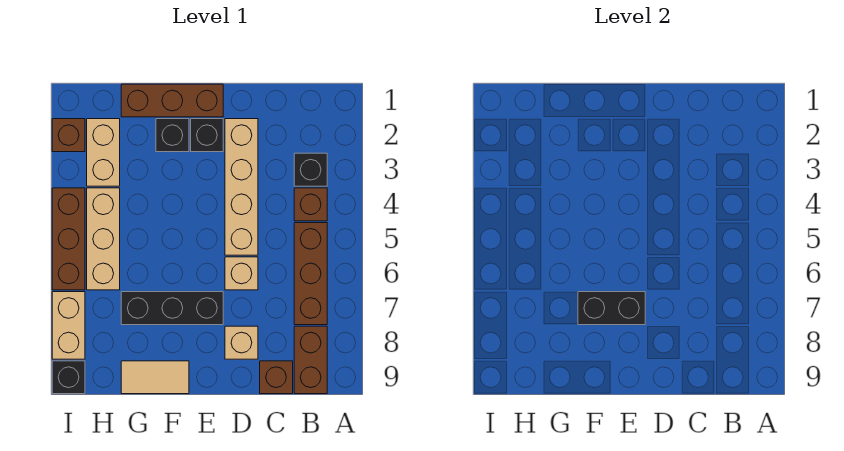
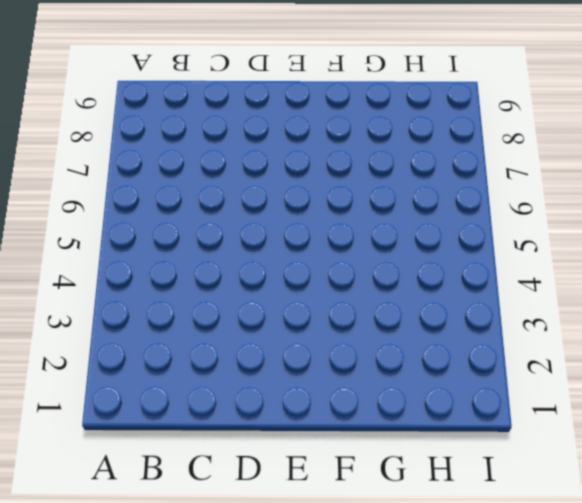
none -> black brick B3 level 1
none -> brown brick B4 level 1
none -> brown brick B5:B7 level 1

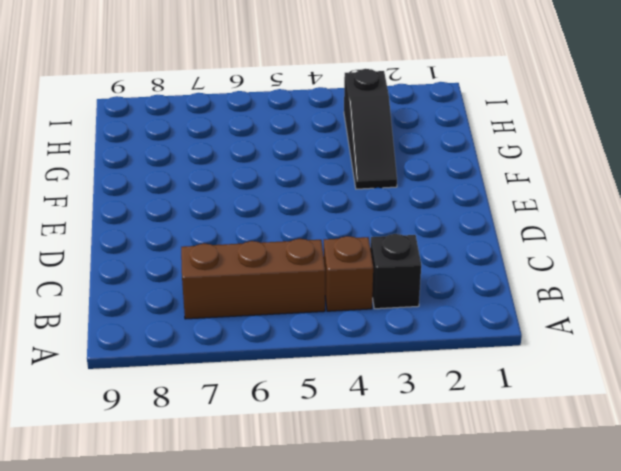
black slope F3:H3 level 1 top H -> tan brick H2:H3 level 1
none -> brown brick B8:B9 level 1
none -> brown brick C9 level 1
none -> tan brick D2:D5 level 1

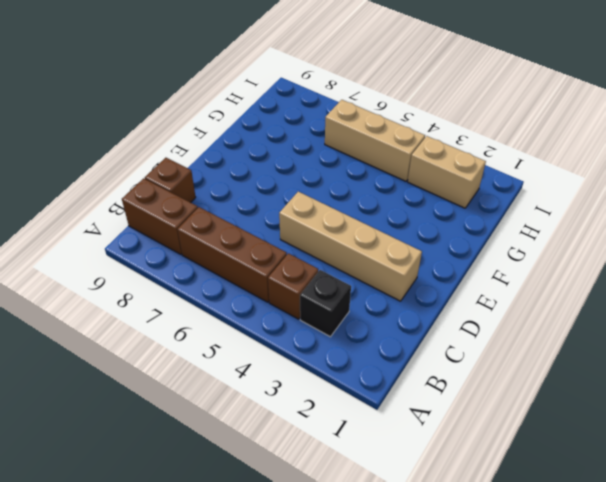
none -> tan brick D6 level 1
none -> tan brick D8 level 1
none -> brown brick E1:G1 level 1

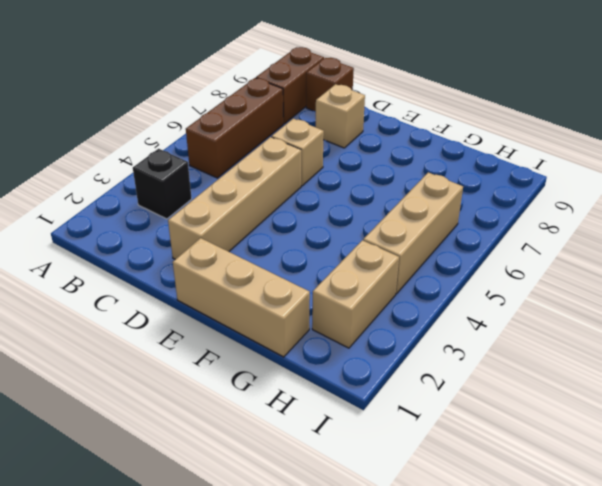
tan brick E1:G1 level 1 -> brown brick E1:G1 level 1
none -> brown brick B4 level 1
none -> black brick E2 level 1
none -> black brick E7:G7 level 1

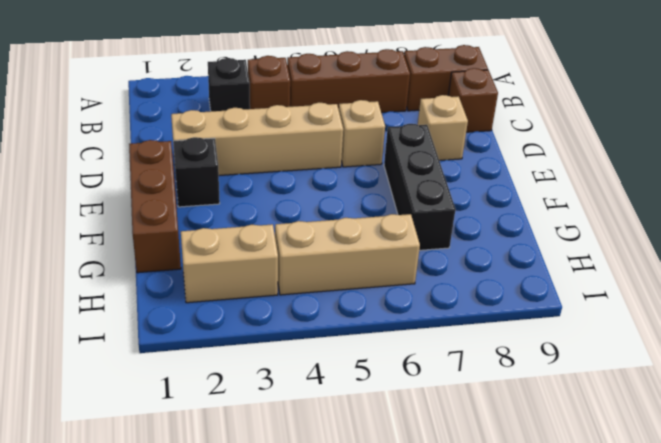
none -> black brick F2 level 1
none -> tan tile F9:G9 level 1
none -> brown brick I2 level 1

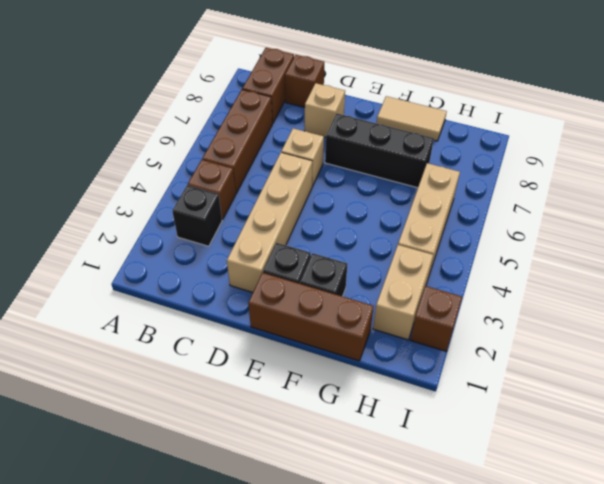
none -> brown brick I4:I6 level 1
none -> tan brick I7:I8 level 1
none -> black brick I9 level 1

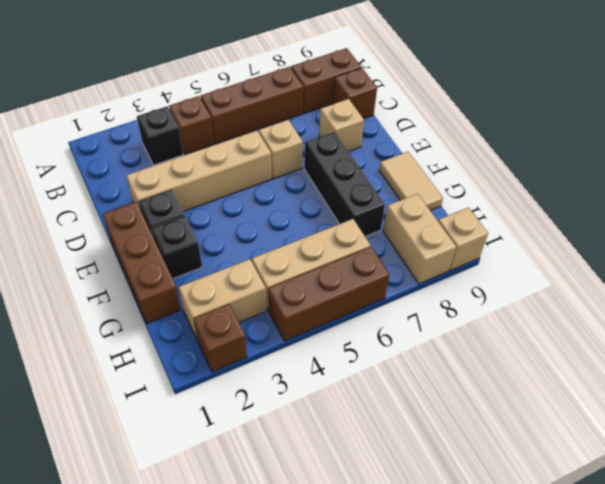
tan brick H8:I8 level 1 -> tan brick I7:I8 level 1
tan brick I9 level 1 -> black brick I9 level 1
none -> black brick E7:F7 level 2

